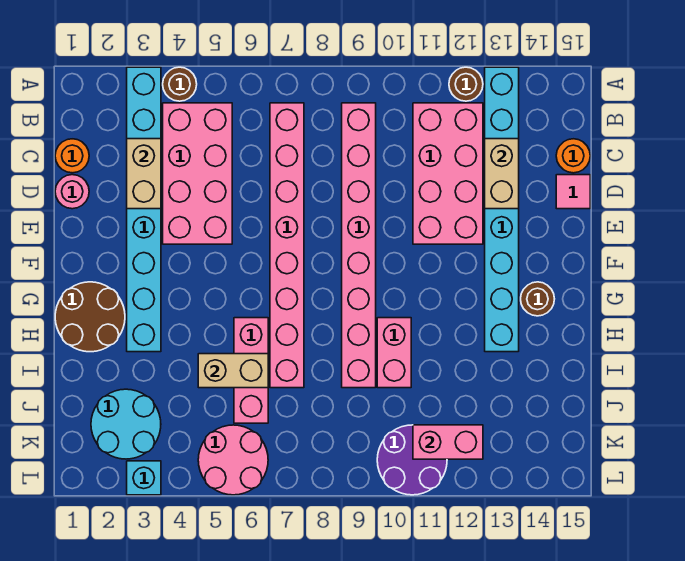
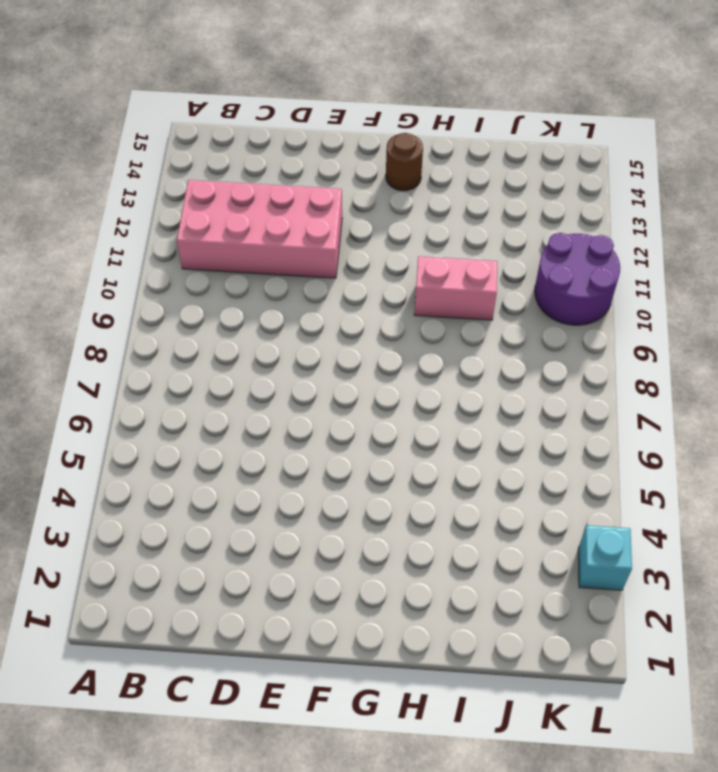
none -> cyan brick A3:H3 level 1
none -> brown round brick A4 level 1
none -> brown round brick A12 level 1

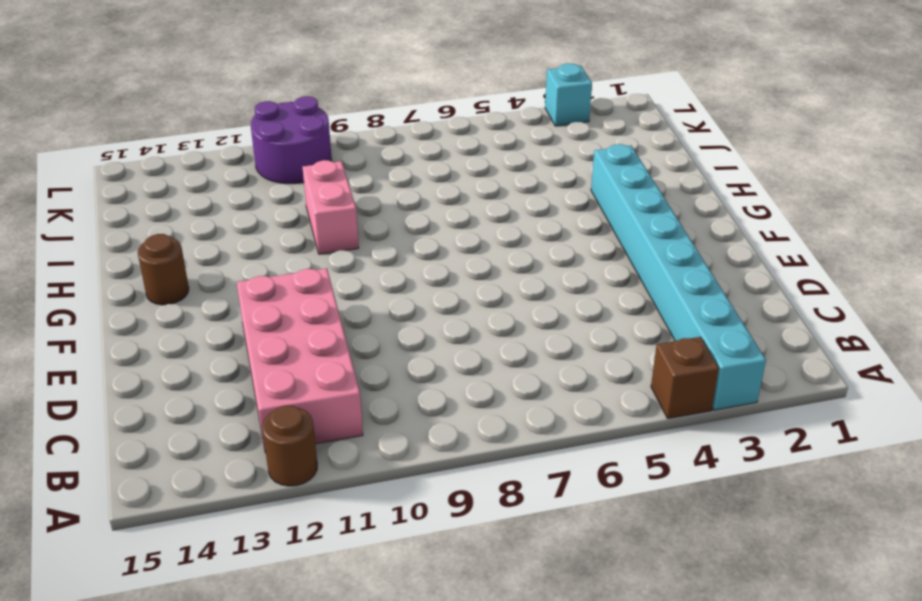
brown brick A4 level 1 -> brown round brick A4 level 1
none -> cyan brick A13:H13 level 1
none -> pink brick B4:E5 level 1
none -> pink brick B7:I7 level 1

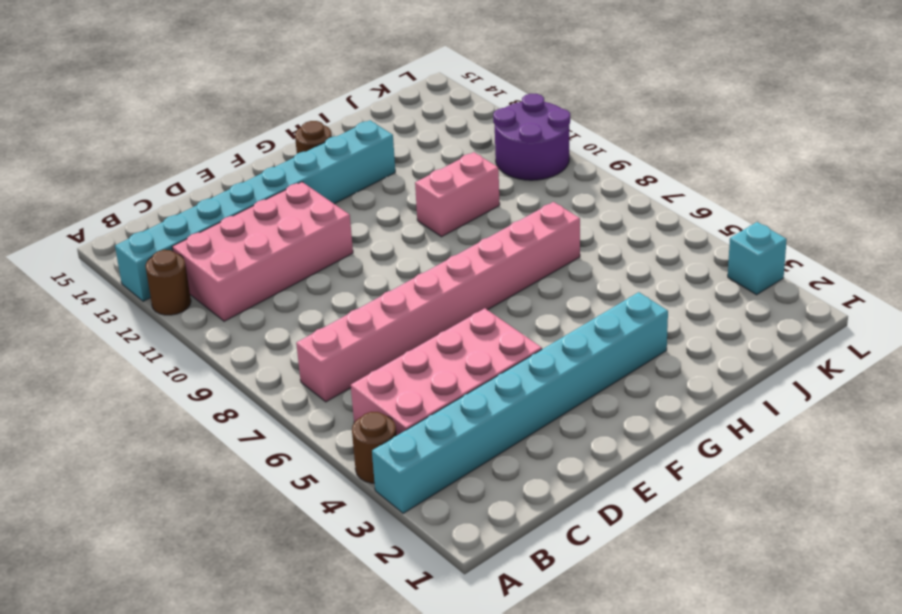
none -> pink brick B9:I9 level 1
none -> orange round brick C1 level 1
none -> orange round brick C15 level 1

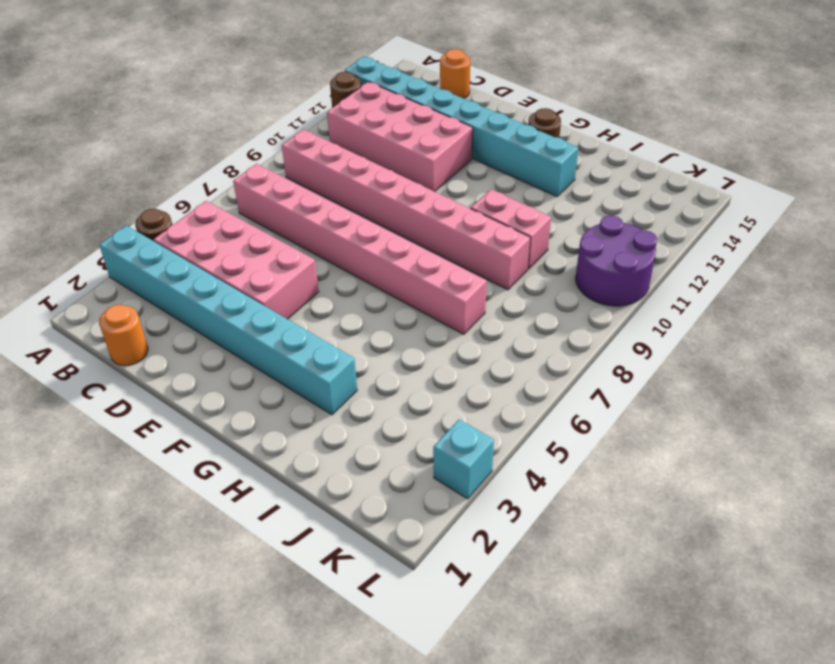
none -> pink round brick D1 level 1
none -> pink tile D15 level 1
none -> brown round brick G1:H2 level 1

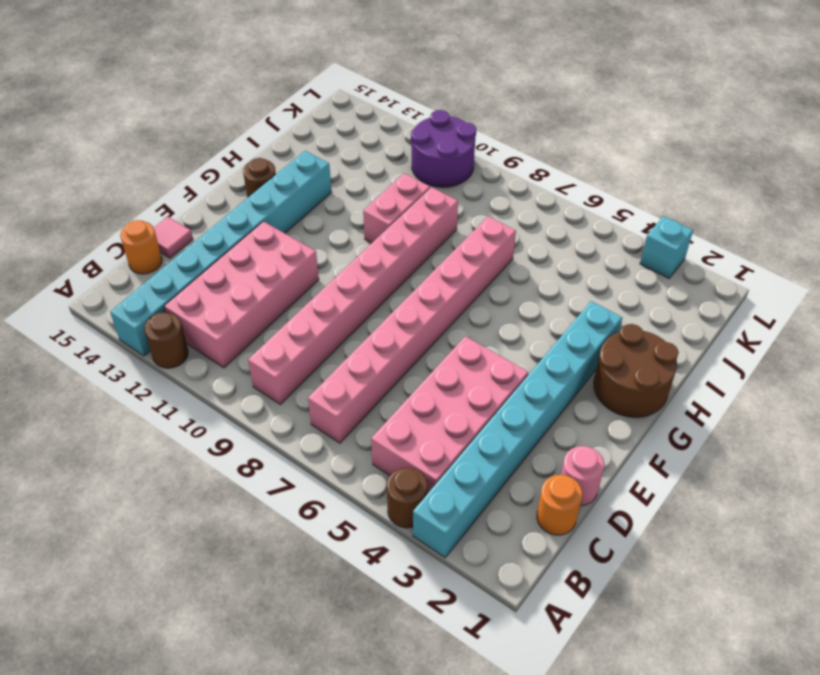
none -> pink brick H6:J6 level 1
none -> cyan round brick J2:K3 level 1
none -> pink round brick K5:L6 level 1

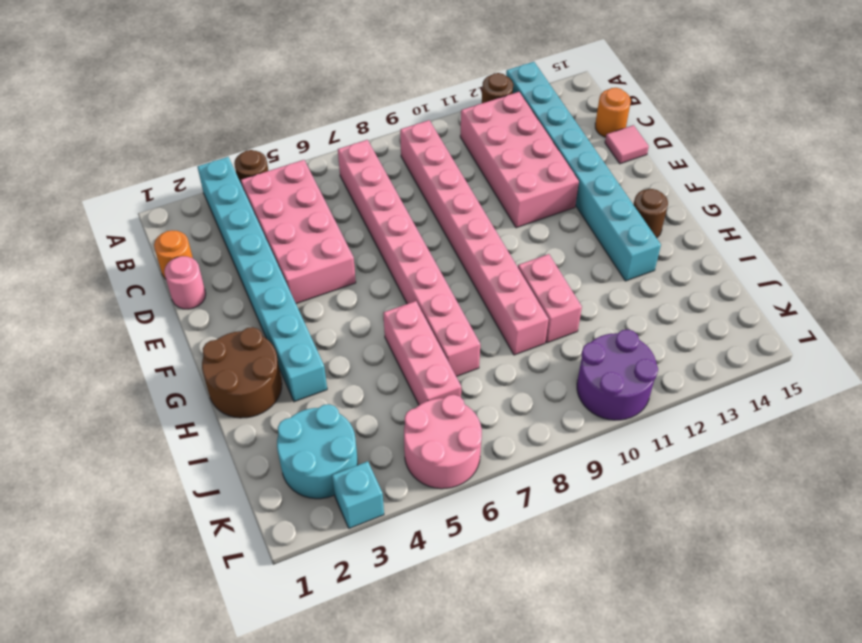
none -> tan brick C3:D3 level 2
none -> tan brick C13:D13 level 2
none -> tan brick I5:I6 level 2

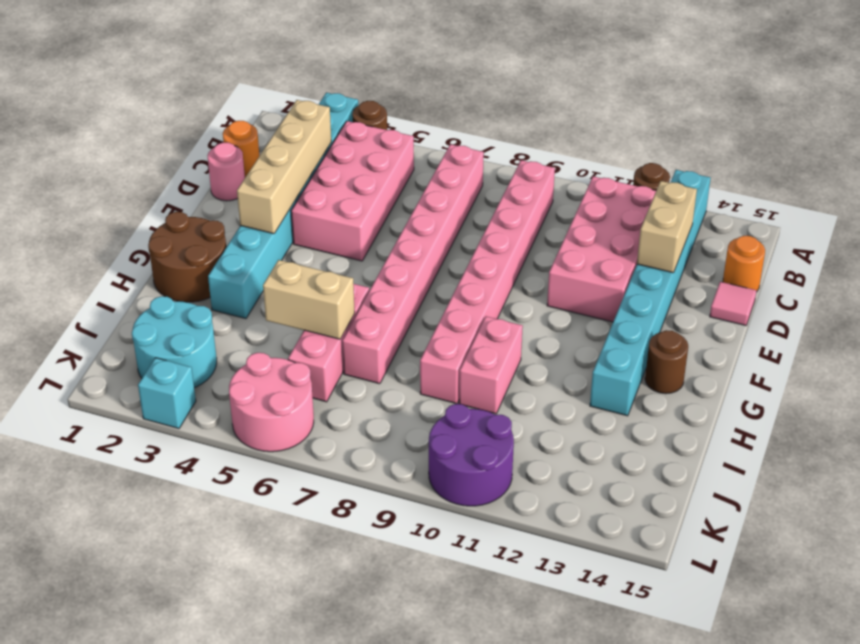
tan brick C3:F3 level 2 -> tan brick C3:D3 level 2
none -> pink brick K11:K12 level 2

